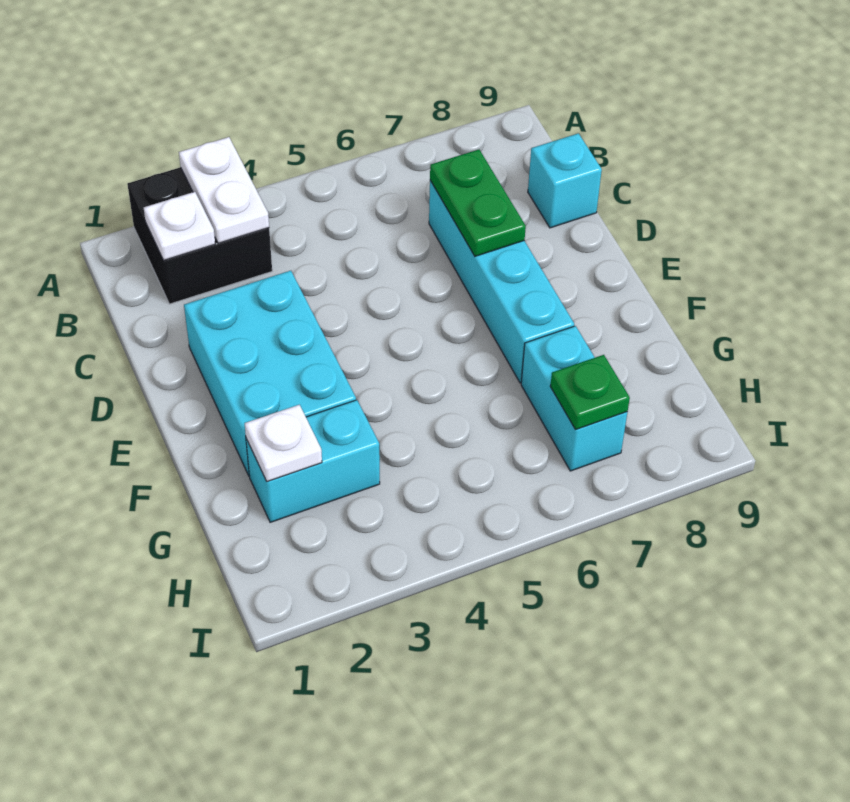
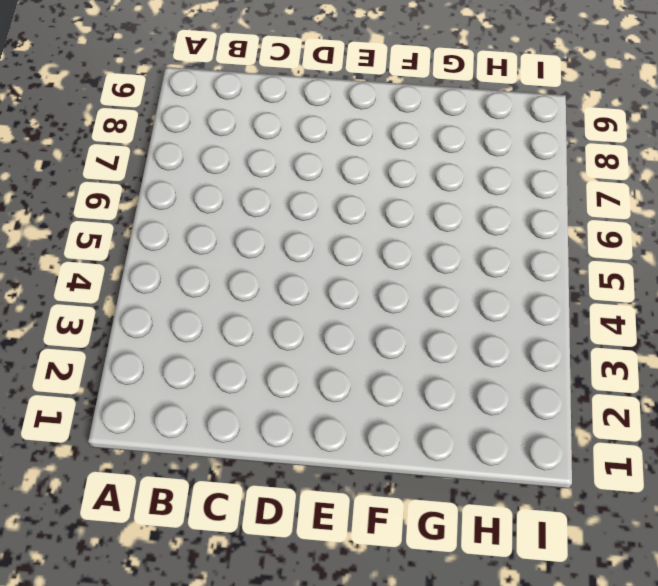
none -> black brick A2:B3 level 1
none -> cyan brick C7:F7 level 1

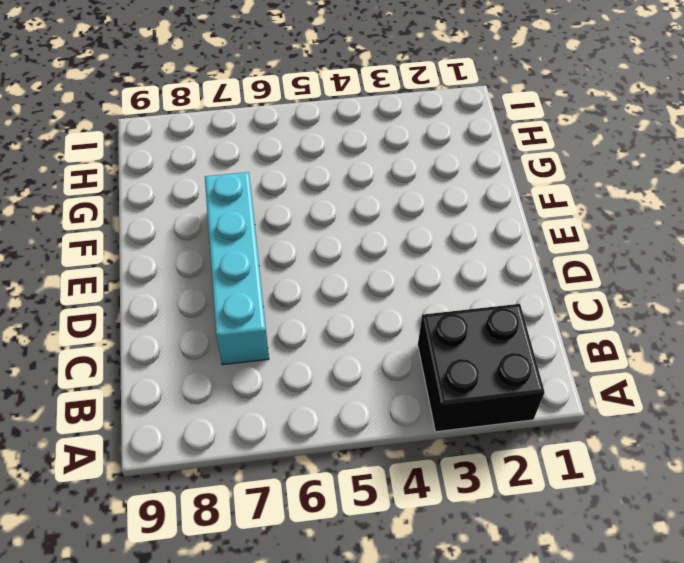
none -> cyan brick C9 level 1
none -> cyan brick D2:F3 level 1

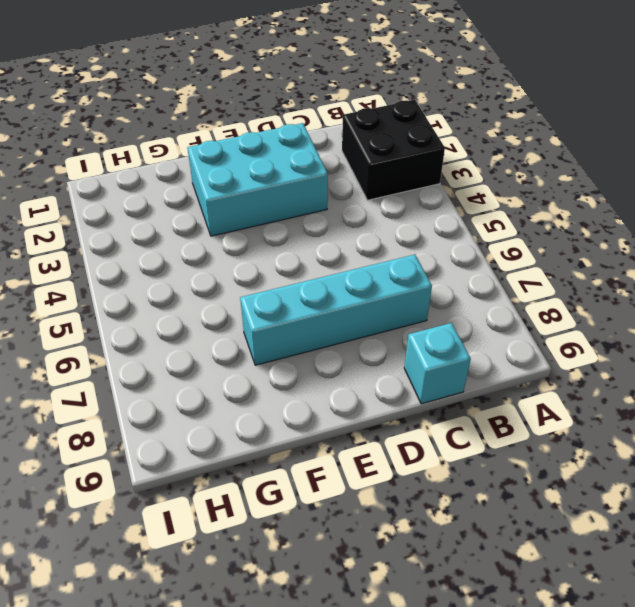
none -> cyan brick G2:G3 level 1
none -> cyan brick G7:H7 level 1

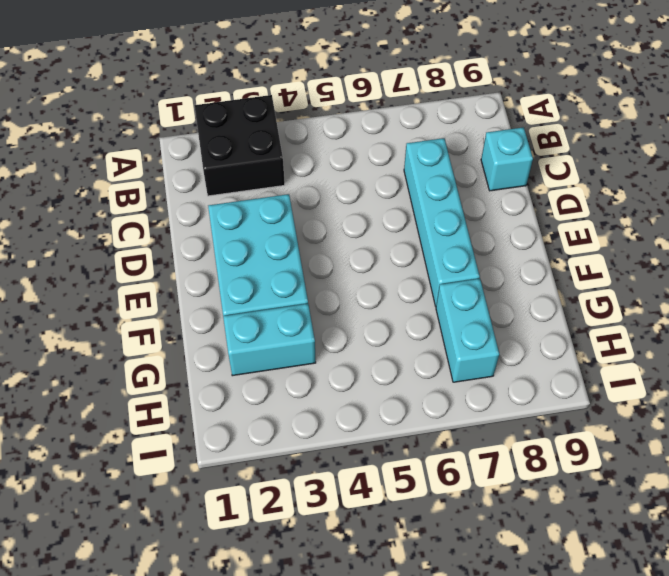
none -> white plate A3:B3 level 2
none -> white plate B2 level 2

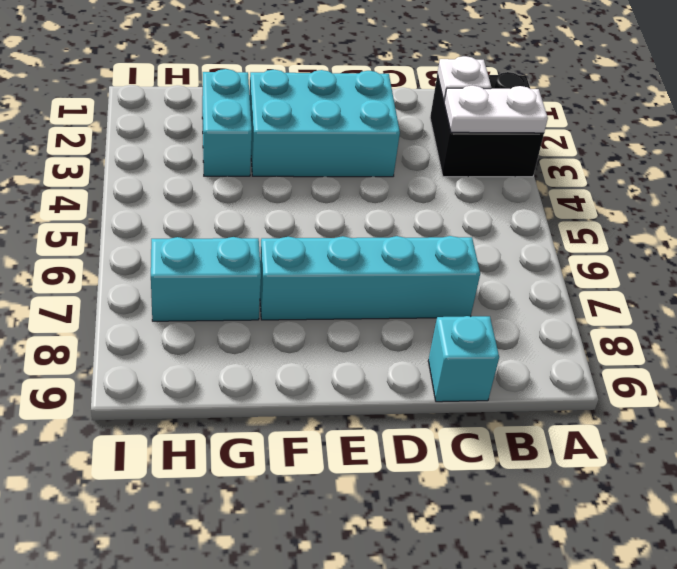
none -> green plate C7:D7 level 2
none -> white plate G2 level 2

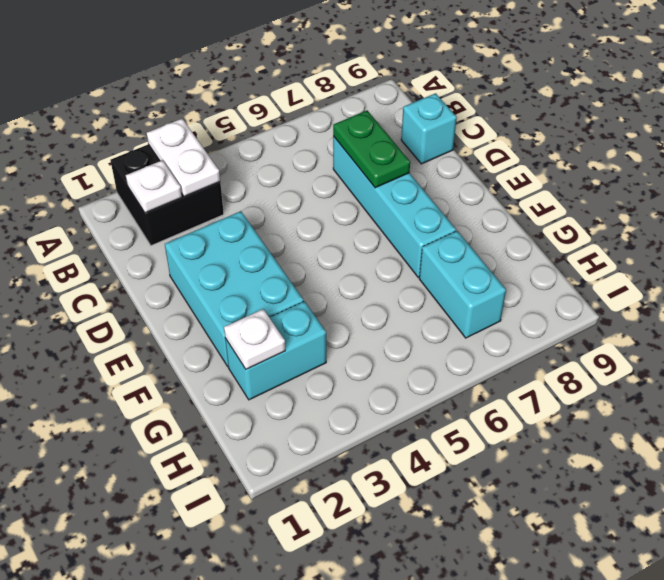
none -> green plate H7 level 2

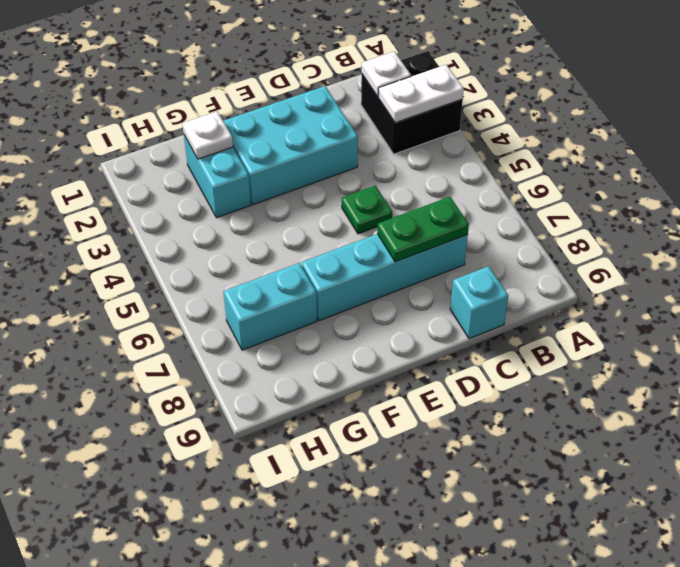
green plate D5 level 1 -> green plate H7 level 2

